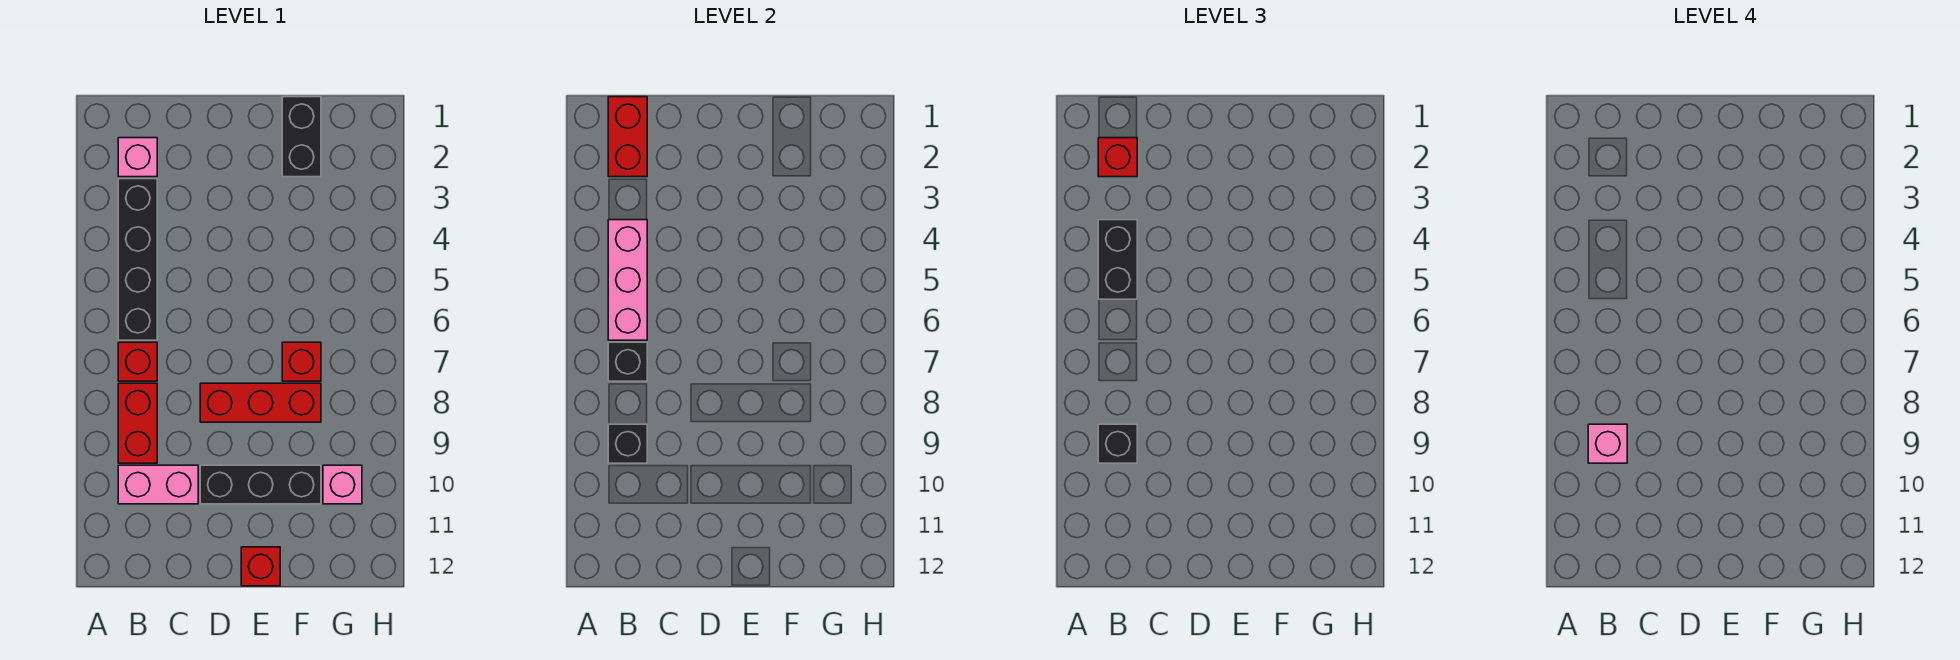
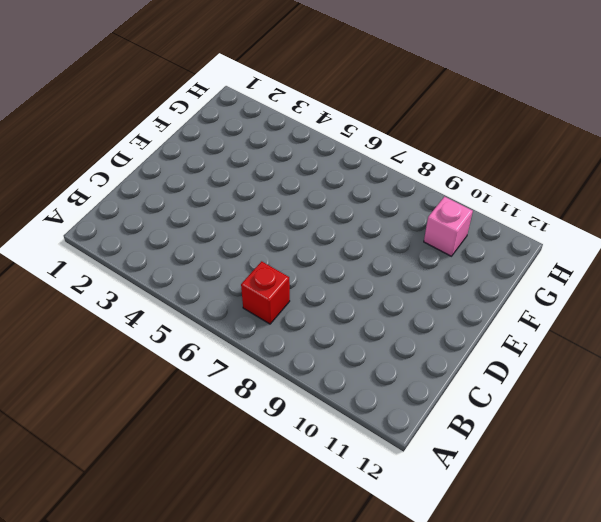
none -> pink brick B2 level 1
none -> black brick B3:B6 level 1
none -> red brick B8:B9 level 1

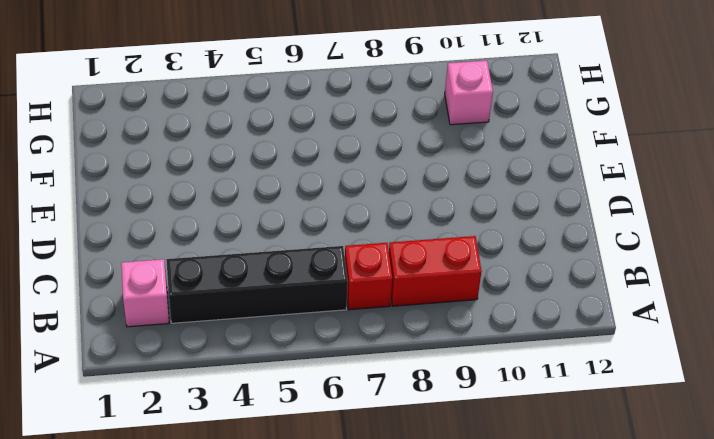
none -> pink brick B10:C10 level 1
none -> red brick D8:F8 level 1
none -> black brick D10:F10 level 1

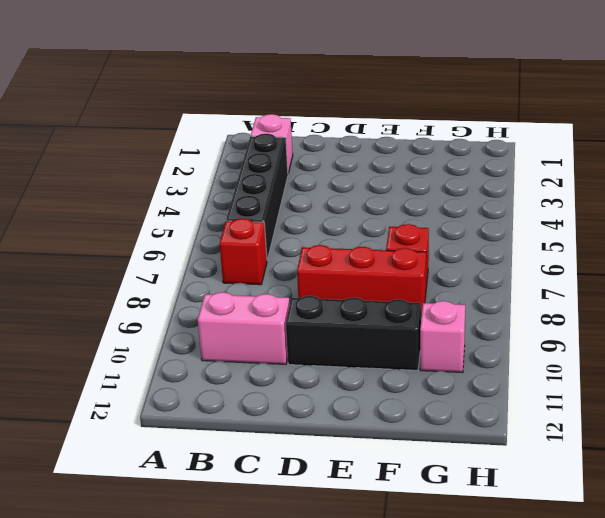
none -> red brick B8:B9 level 1
none -> red brick E12 level 1
none -> black brick F1:F2 level 1

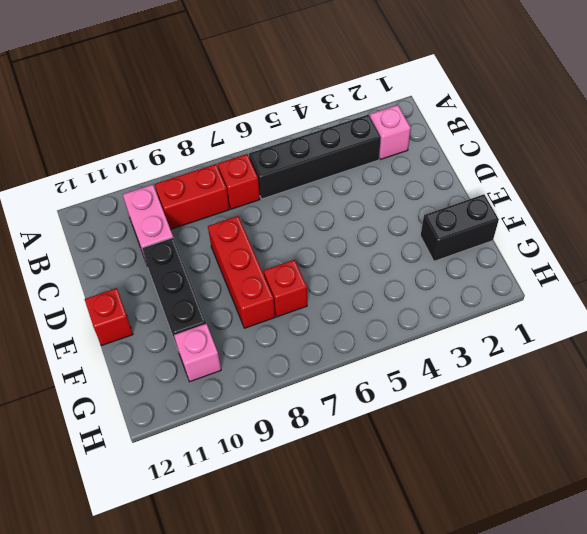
none -> red brick B1:B2 level 2
none -> pink brick B4:B6 level 2
none -> black brick B7 level 2

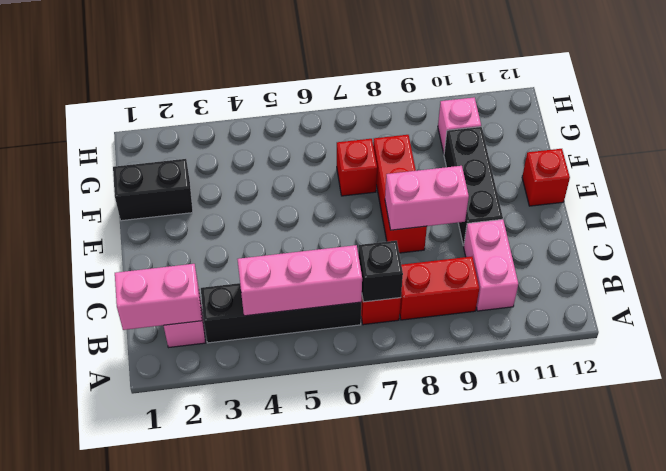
pink brick B1:B2 level 2 -> red brick B1:B2 level 2
pink brick D8:D9 level 2 -> none
none -> black brick B9 level 2
none -> red brick B2 level 3
none -> black brick B4:B5 level 3

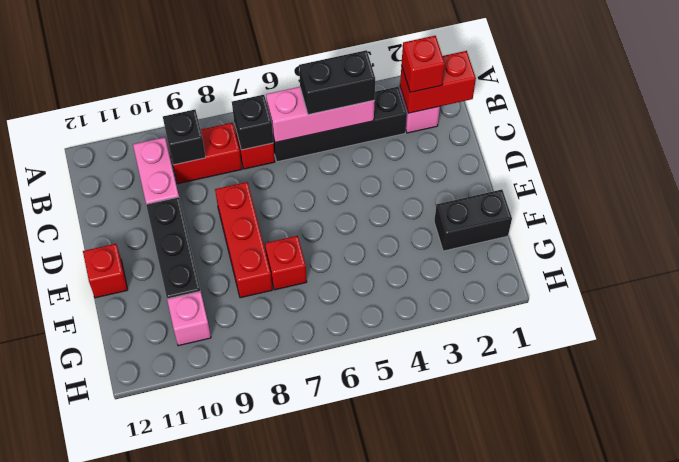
none -> black brick B9 level 3
none -> pink brick B9 level 4

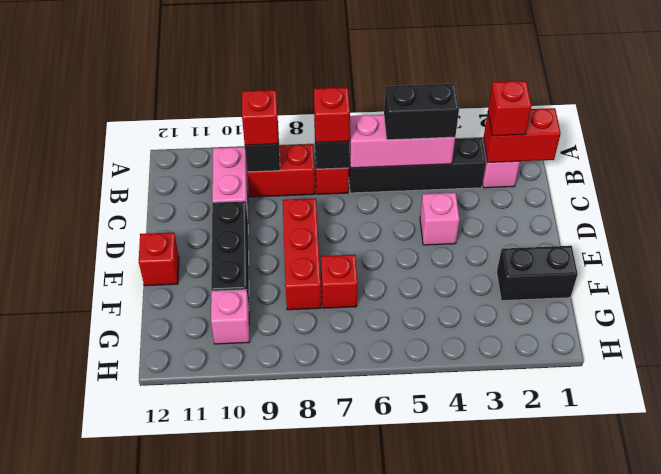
red brick B7 level 3 -> none
red brick B9 level 3 -> black brick B9 level 3
pink brick D4 level 1 -> pink brick B9 level 4

